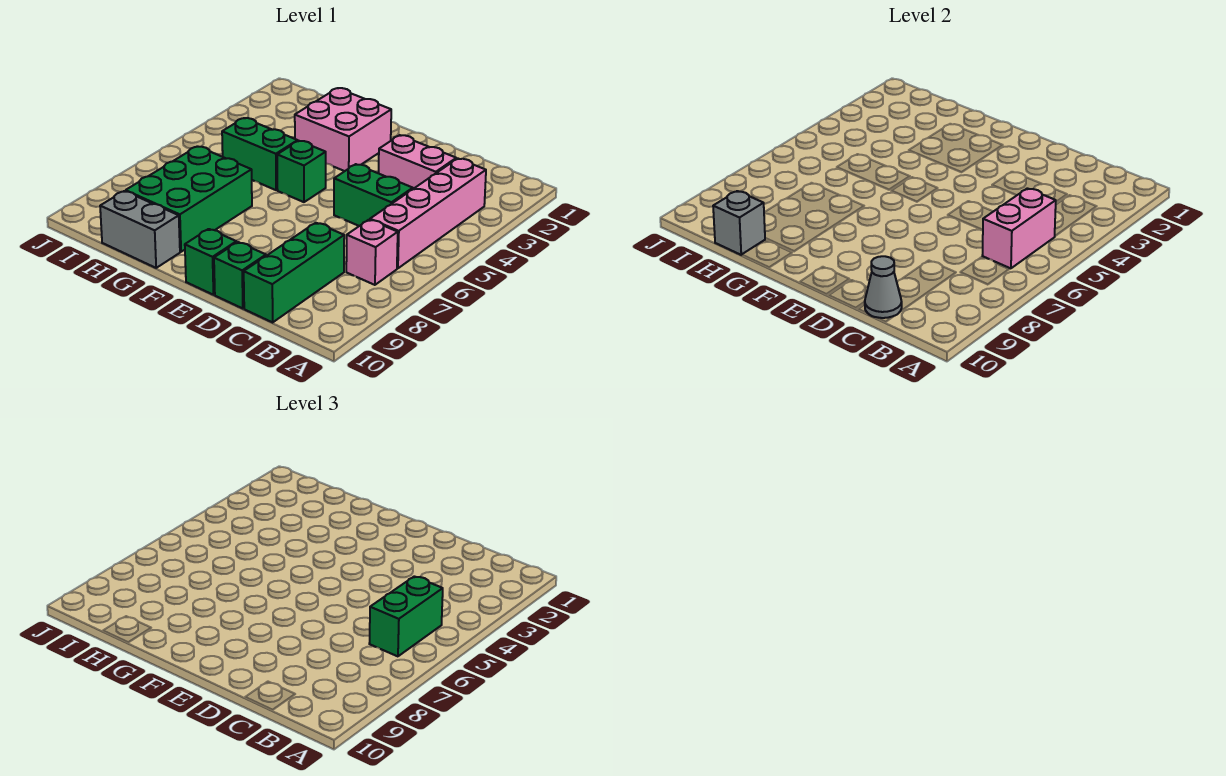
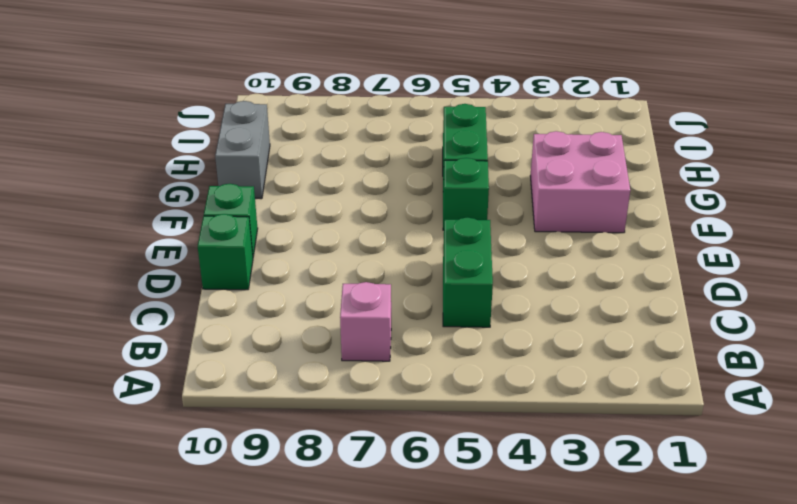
none -> pink brick B3:B6 level 1
none -> pink brick C3:D3 level 1
none -> green brick C8:C10 level 1

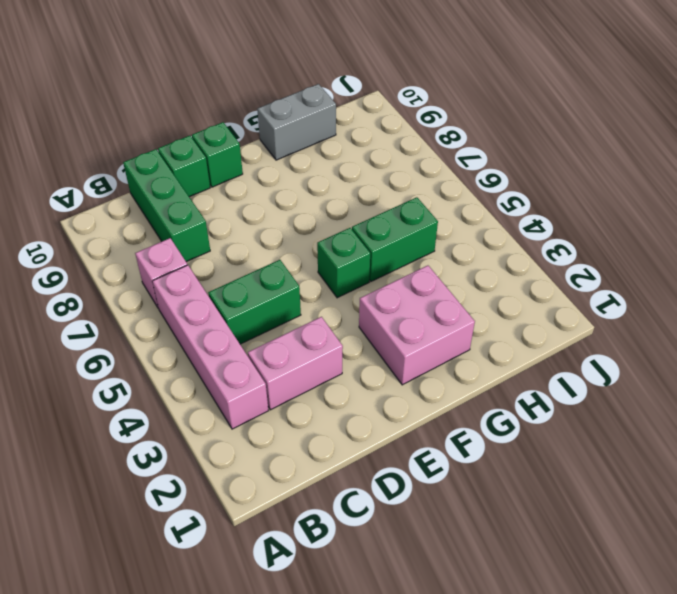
none -> green brick G7:H9 level 1
none -> pink brick B5:B6 level 2
none -> grey cone C10 level 2

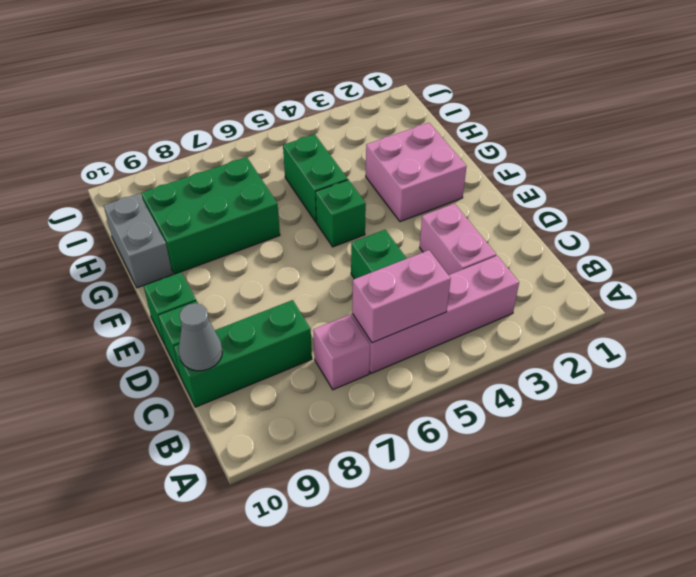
none -> grey brick H10 level 2
none -> green brick B5:B6 level 3

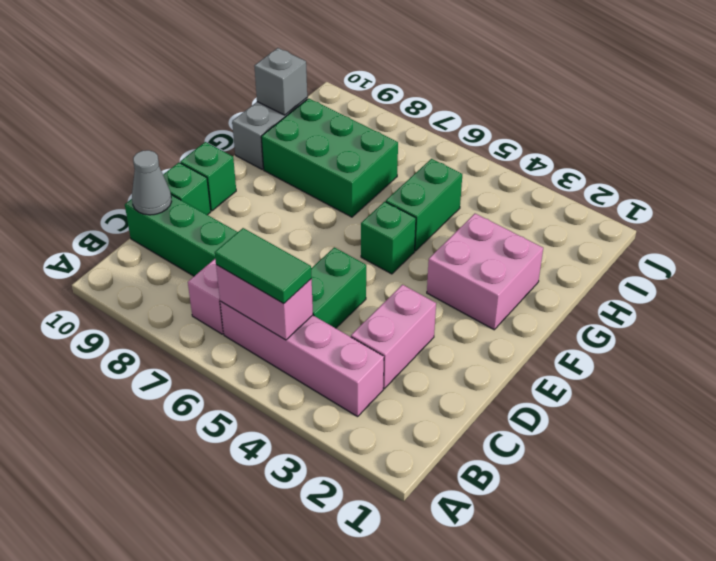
green tile B5:B6 level 3 -> green brick B5:B6 level 3

